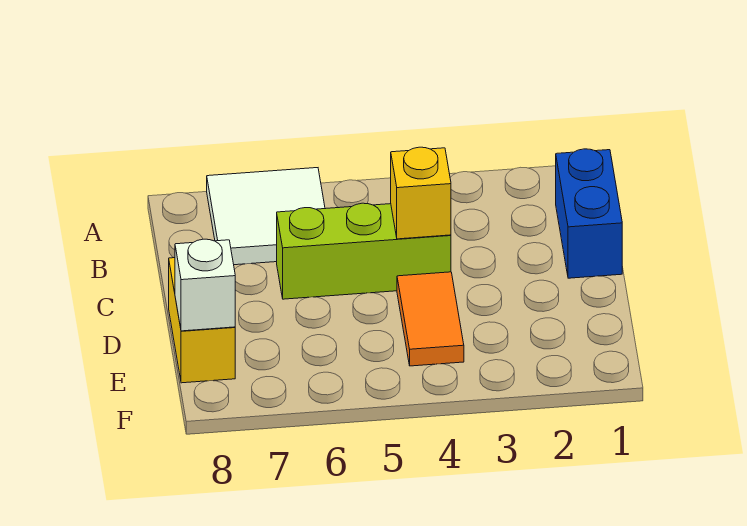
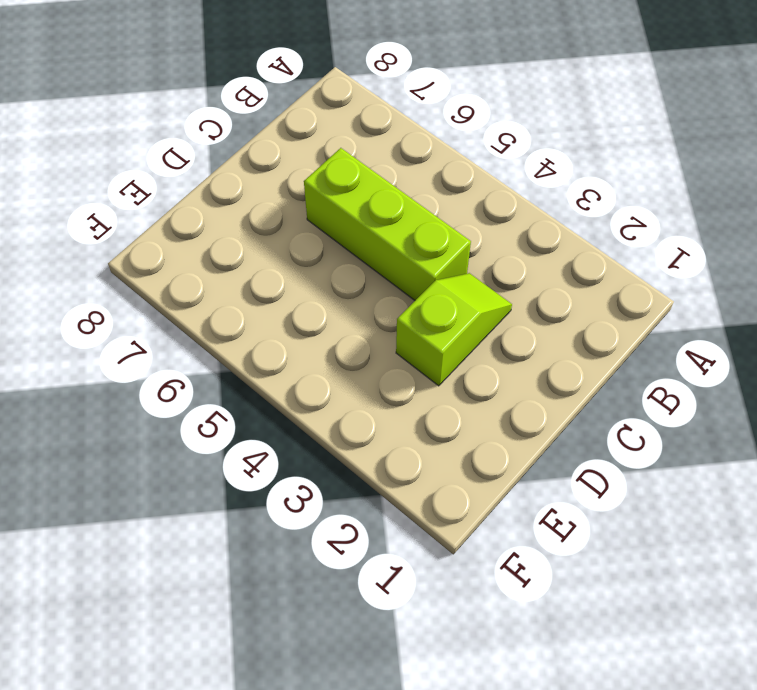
lime slope C3:D3 level 1 top D -> none
none -> white tile A6:B7 level 1
none -> blue brick B1:C1 level 1

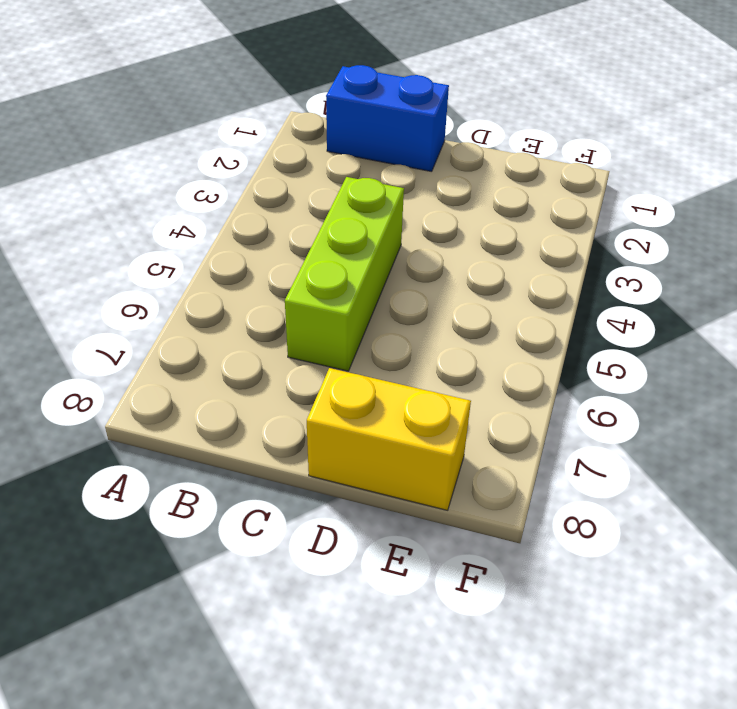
none -> white tile A6:B7 level 1
none -> orange tile D4:E4 level 1

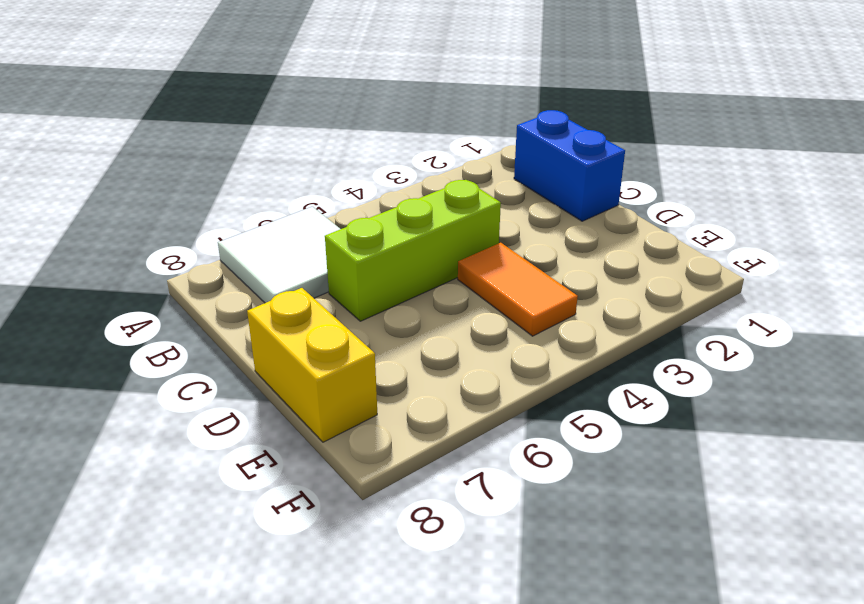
none -> yellow brick C4 level 2
none -> white brick E8 level 2

